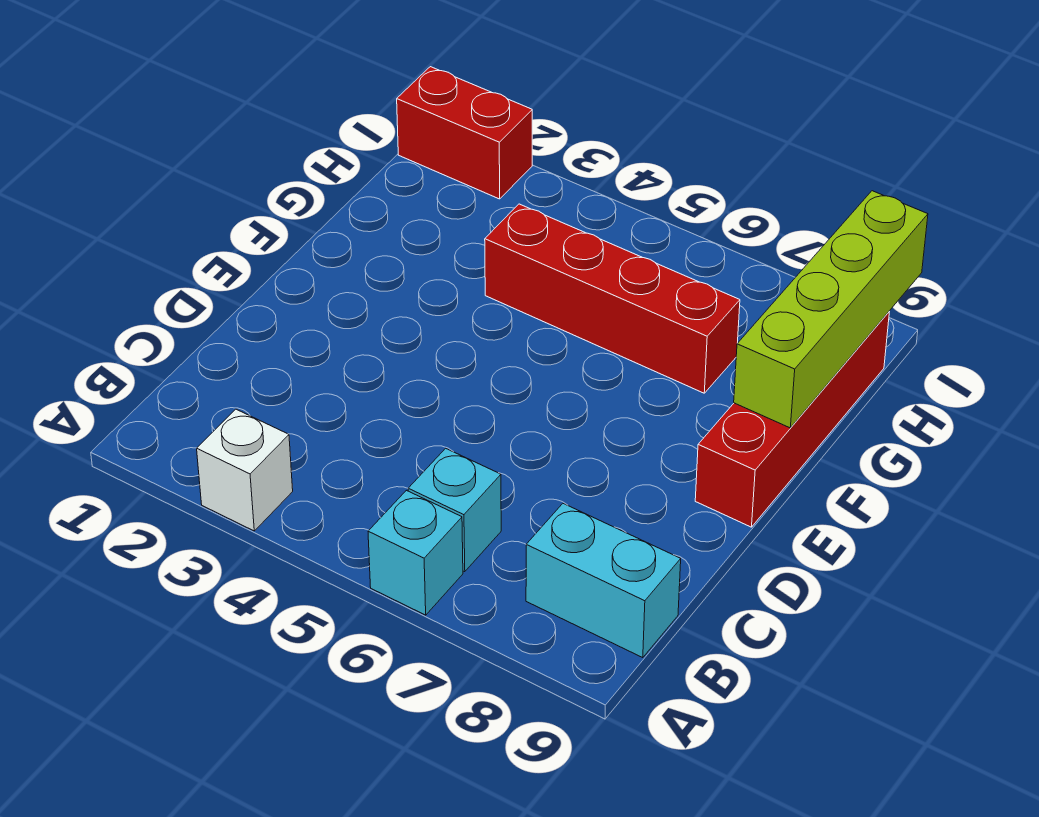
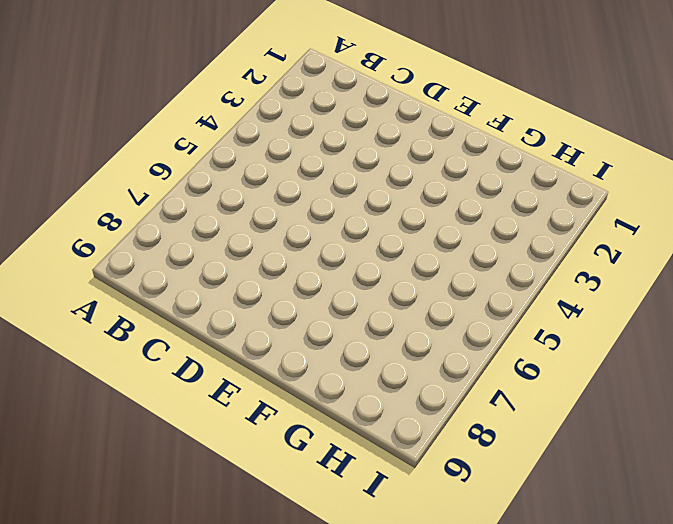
none -> white brick A3 level 1
none -> cyan brick A6 level 1

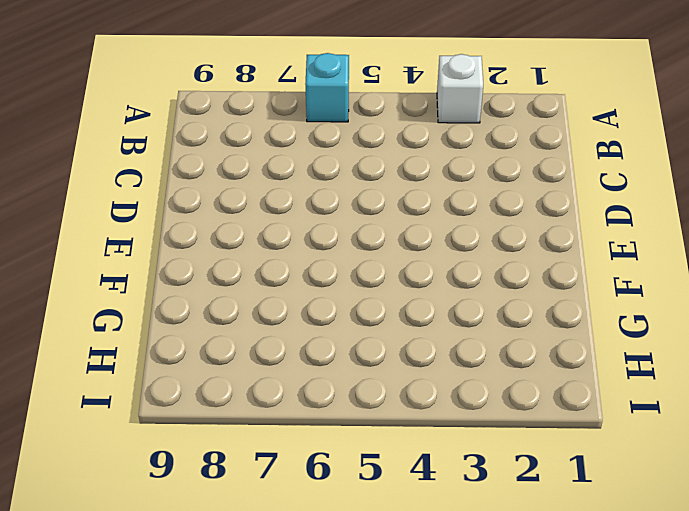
none -> cyan brick B6 level 1
none -> cyan brick B8:B9 level 1

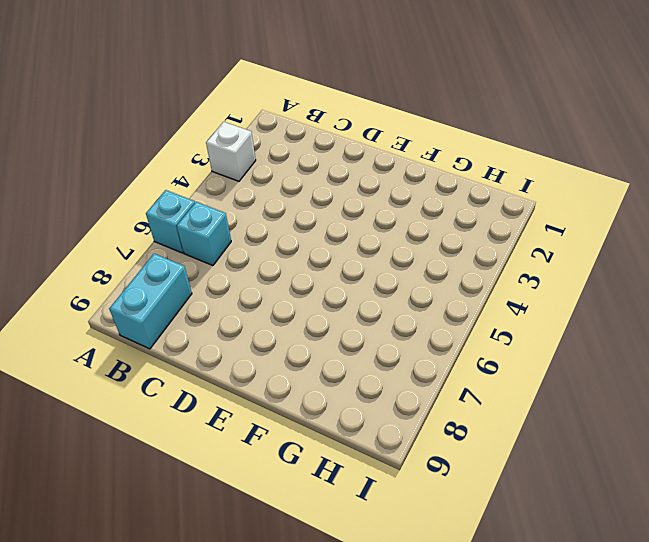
none -> red brick E9:H9 level 1
none -> red brick G4:G7 level 1

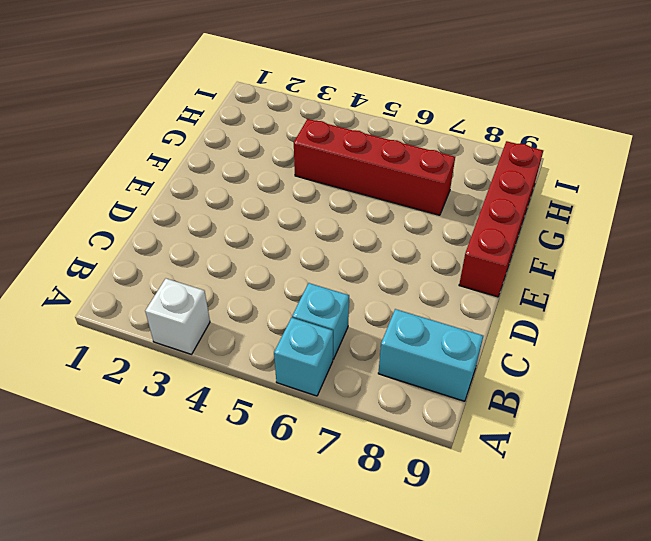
none -> red brick I1:I2 level 1
none -> lime brick F9:I9 level 2

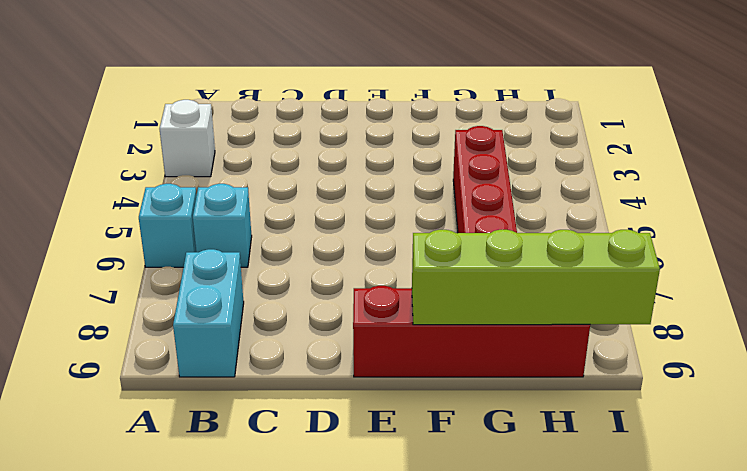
none -> red brick I1:I2 level 1

